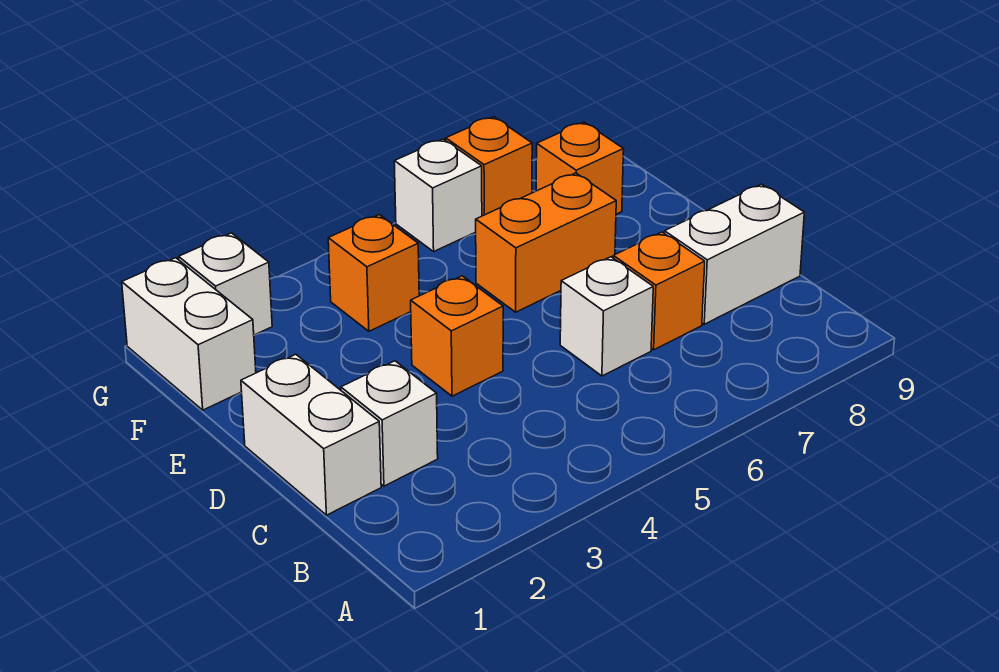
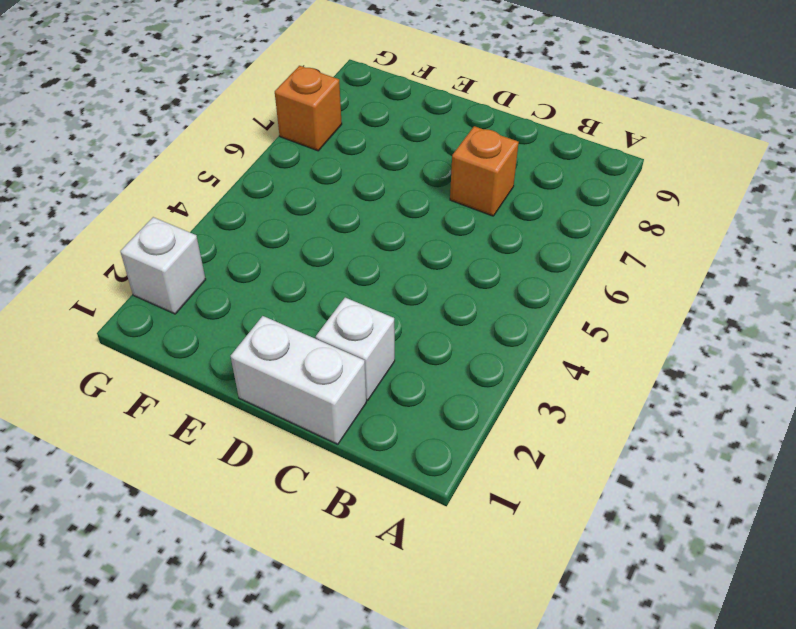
none -> white brick C6 level 1
none -> white brick C8:C9 level 1
none -> orange brick D4 level 1

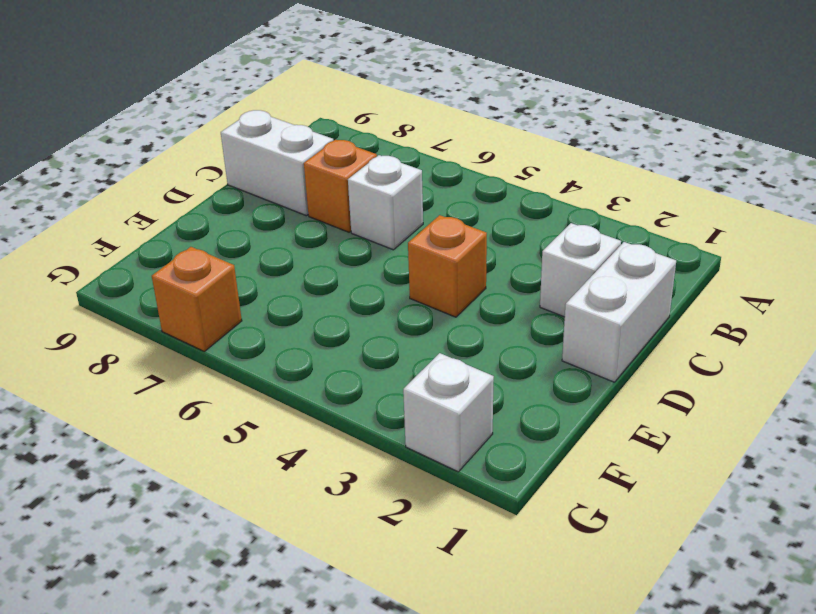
none -> orange brick E6:E7 level 1
none -> white brick F1:G1 level 1
none -> orange brick F4 level 1

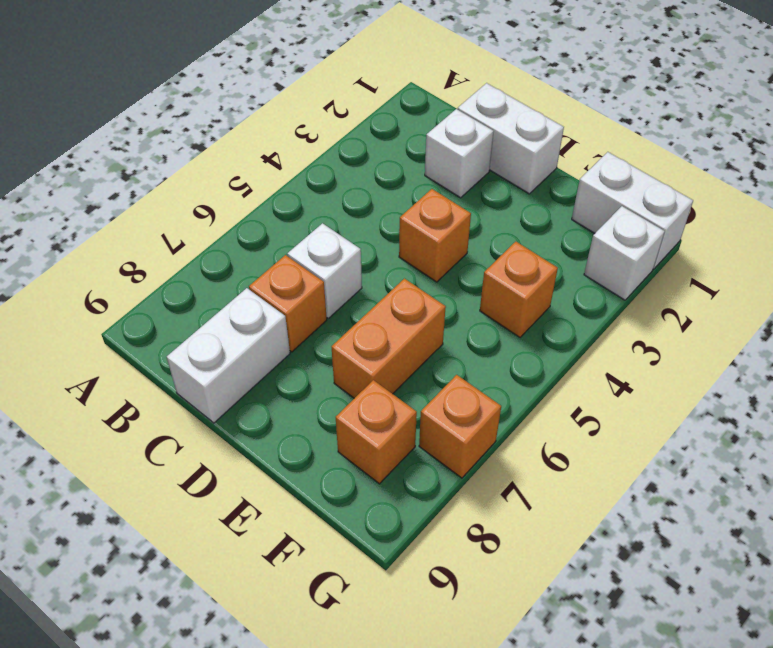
none -> white brick G6 level 1

